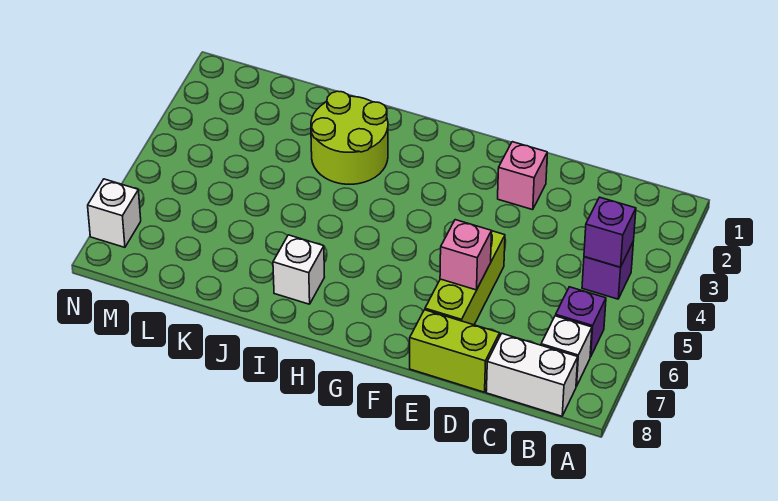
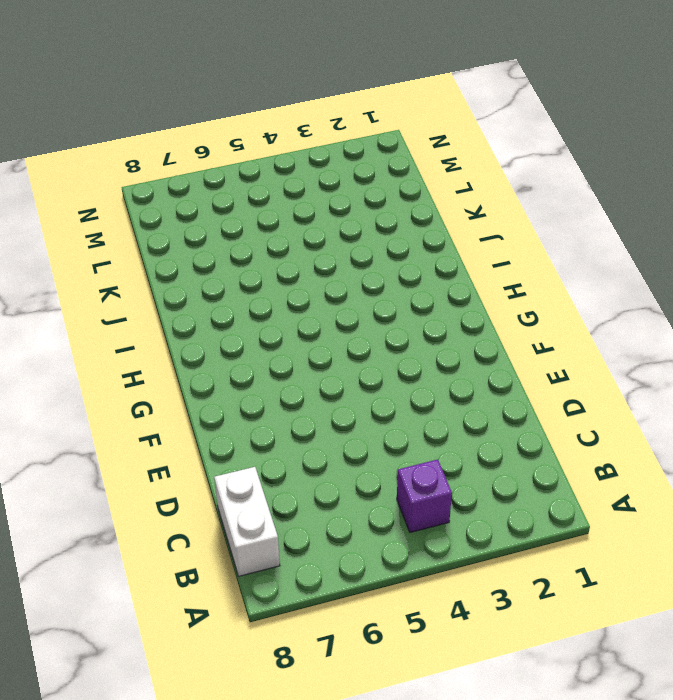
none -> purple brick B6 level 1
none -> white brick B7 level 1
none -> lime brick D8:E8 level 1

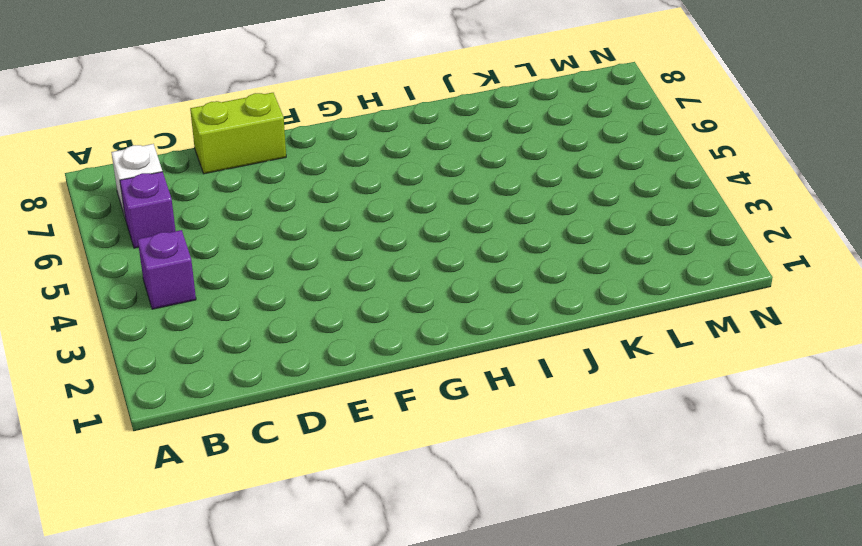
none -> white brick B8:C8 level 1
none -> pink brick E2 level 1
none -> lime brick E5:E7 level 1

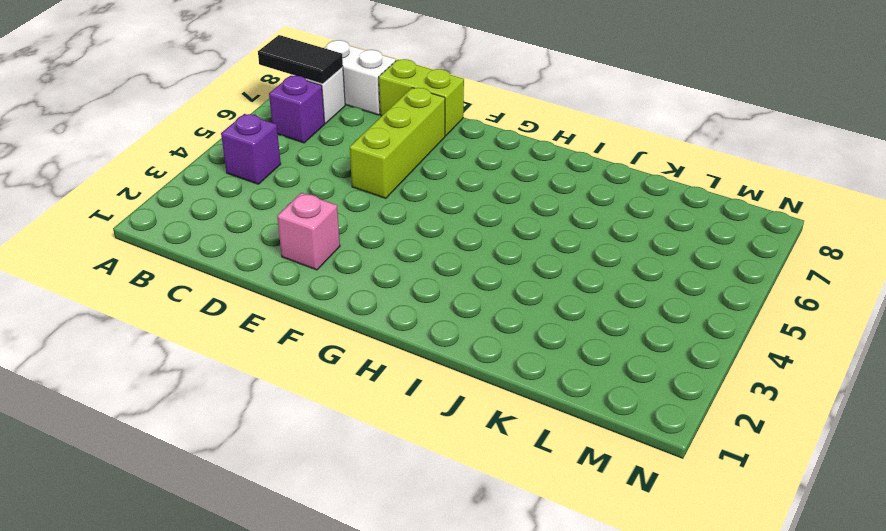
black tile A7:B7 level 2 -> none
none -> lime round brick I2:J3 level 1
none -> white brick I7 level 1
none -> white brick N7 level 1

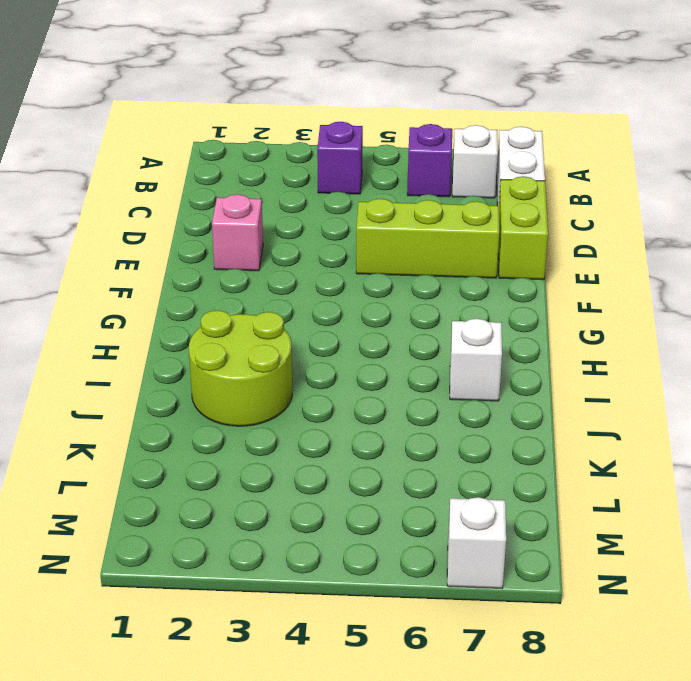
none -> purple brick B4 level 2
none -> pink brick E6 level 2

